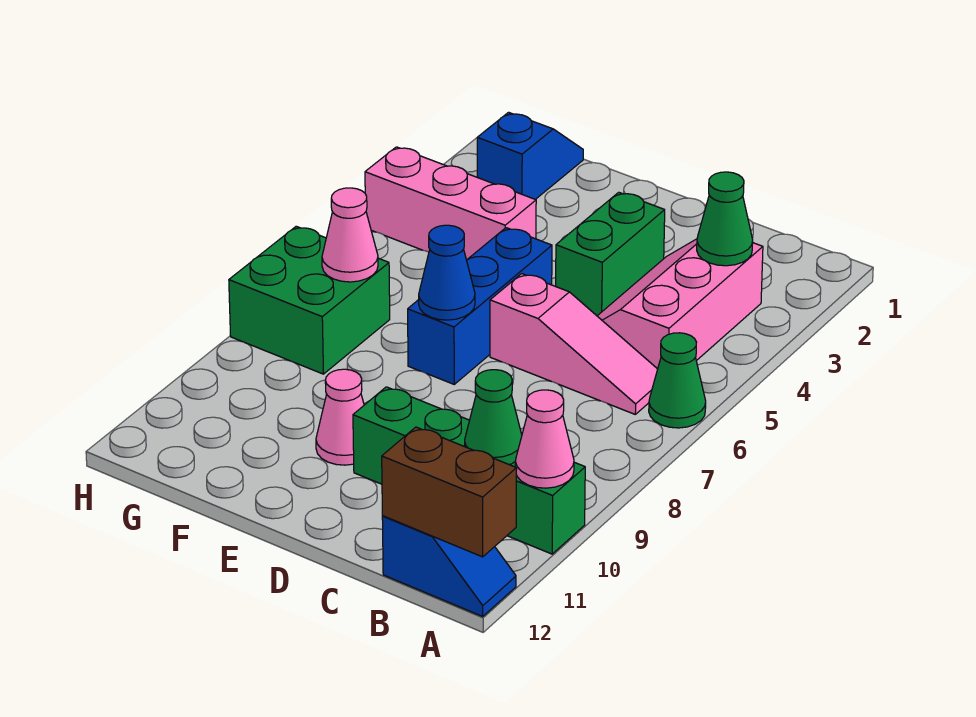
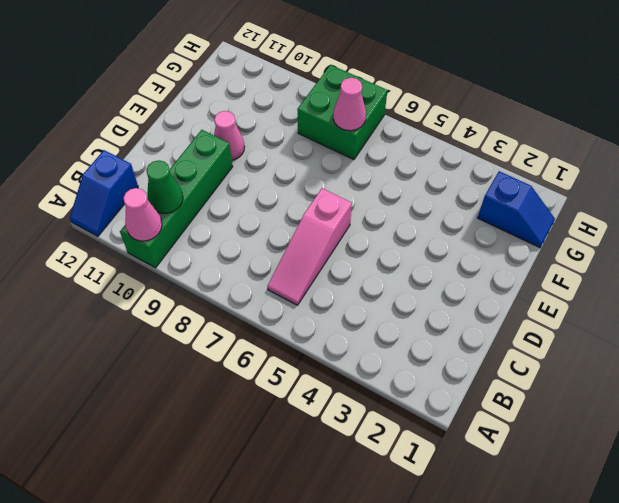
none -> green cone A6 level 1
none -> pink slope B3:C5 level 1 top B
none -> green brick D3:D4 level 1

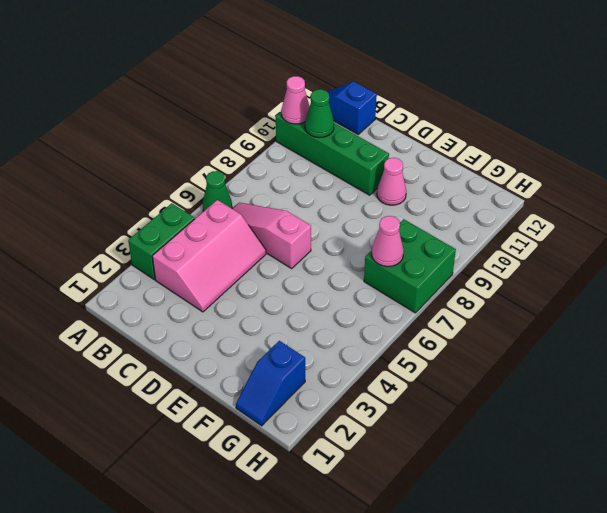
green brick A3:A4 level 1 -> green brick D3:D4 level 1
none -> blue brick E5:E7 level 1
none -> pink brick F4:H4 level 1
none -> brown brick A12:B12 level 2

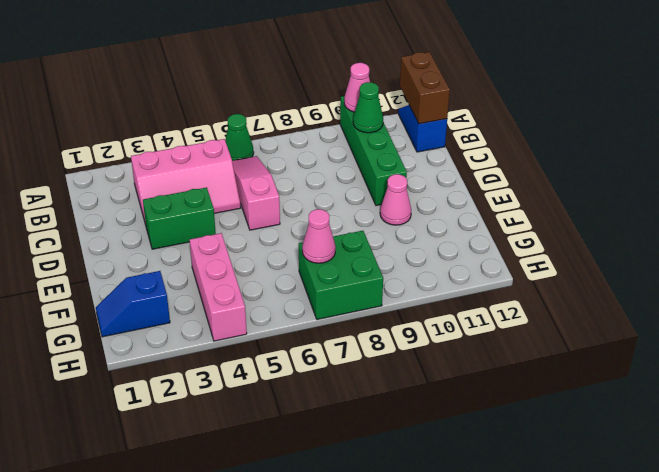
none -> blue brick E5:E7 level 1
none -> green cone B3 level 2
none -> blue cone E7 level 2

